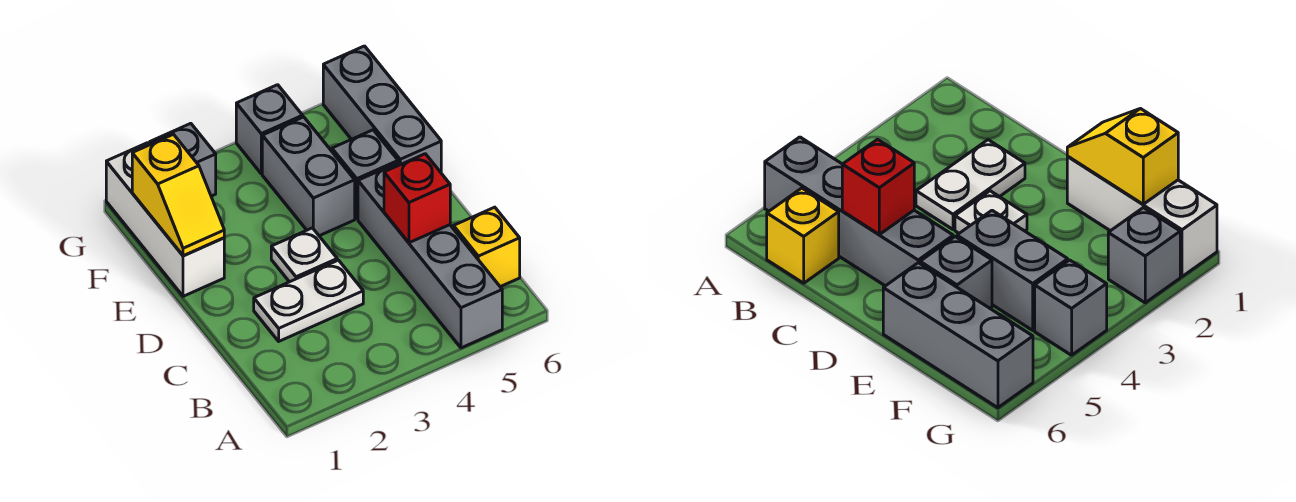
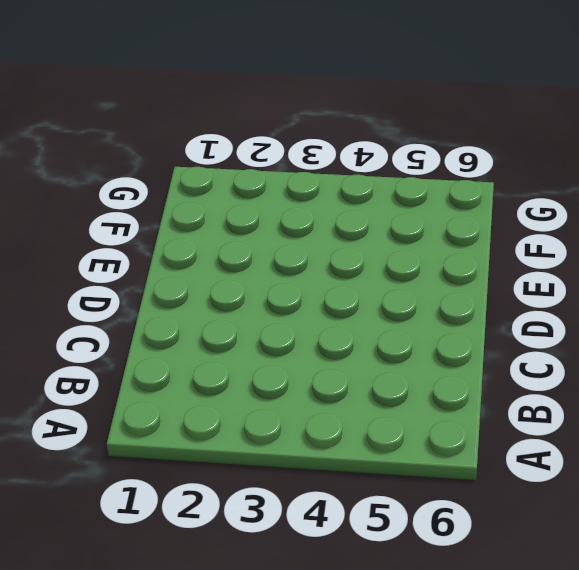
none -> grey brick A5:D5 level 1
none -> yellow brick B6 level 1
none -> white plate C2:C3 level 1

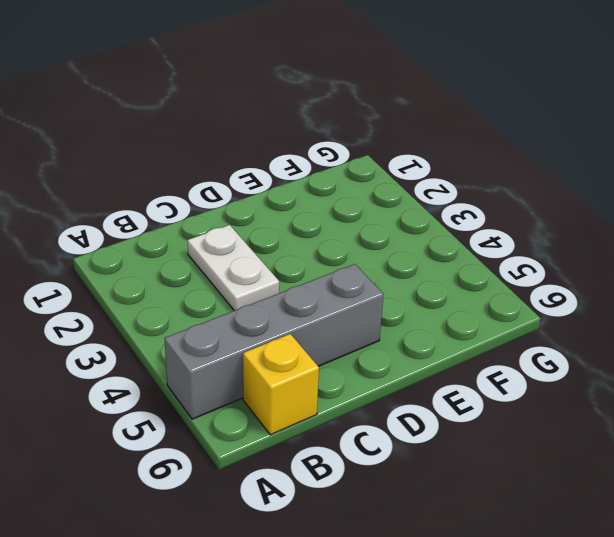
none -> white plate D3 level 1
none -> white brick E1:G1 level 1
none -> grey brick E4:F4 level 1

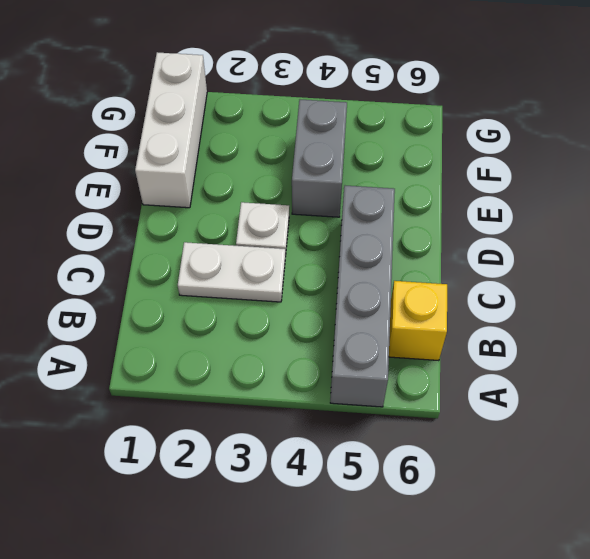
none -> grey brick E5 level 1
none -> grey brick E6:G6 level 1
none -> grey brick G2 level 1

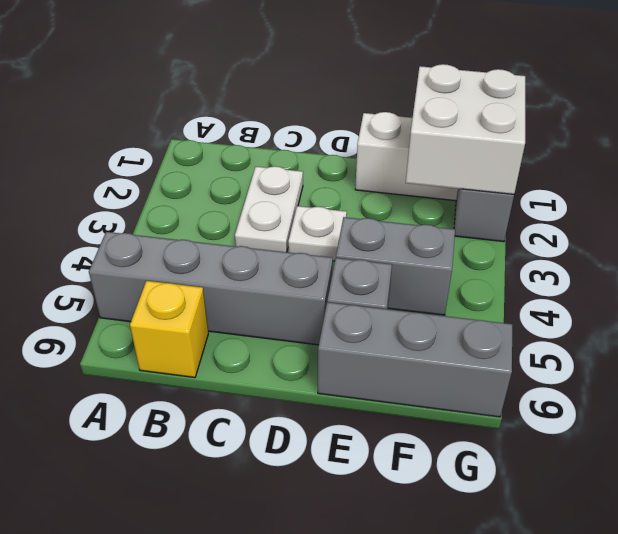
white brick F1:G2 level 2 -> yellow slope E1:F1 level 2 top F
none -> grey brick G4 level 1
none -> red brick C5 level 2

